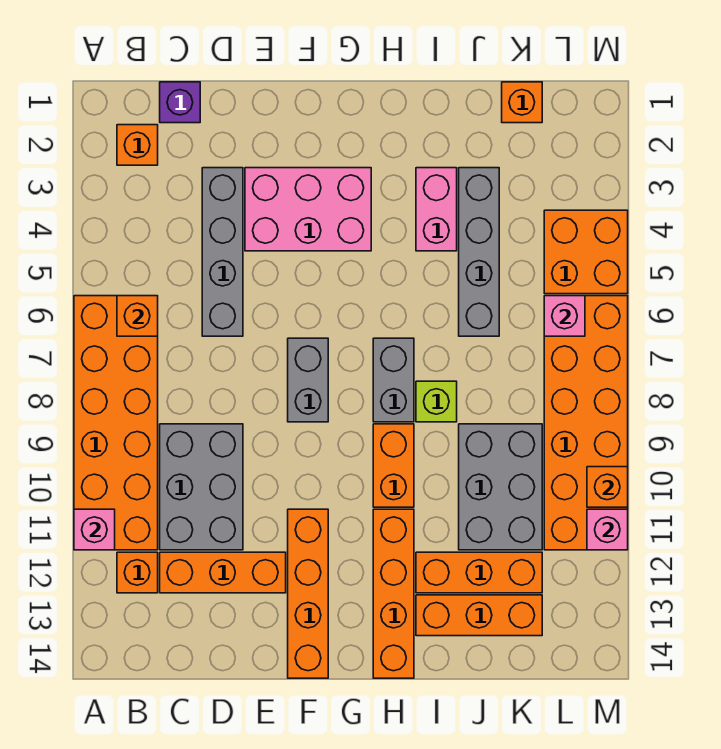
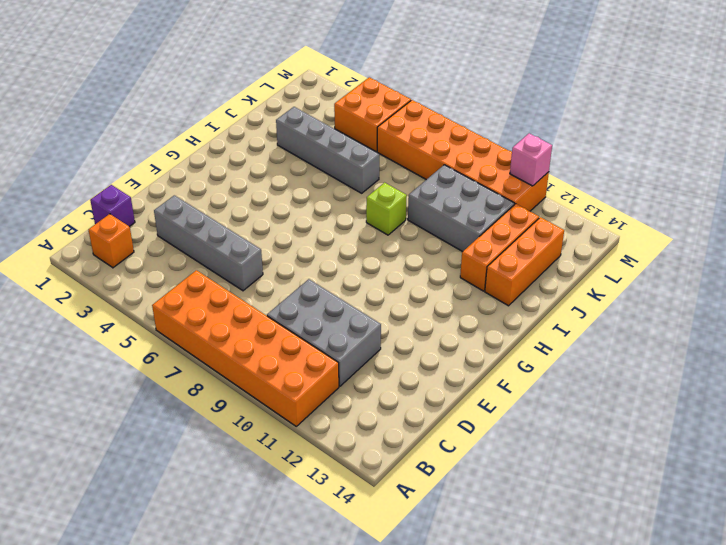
none -> orange brick B12 level 1
none -> orange brick C12:E12 level 1
none -> pink brick E3:G4 level 1

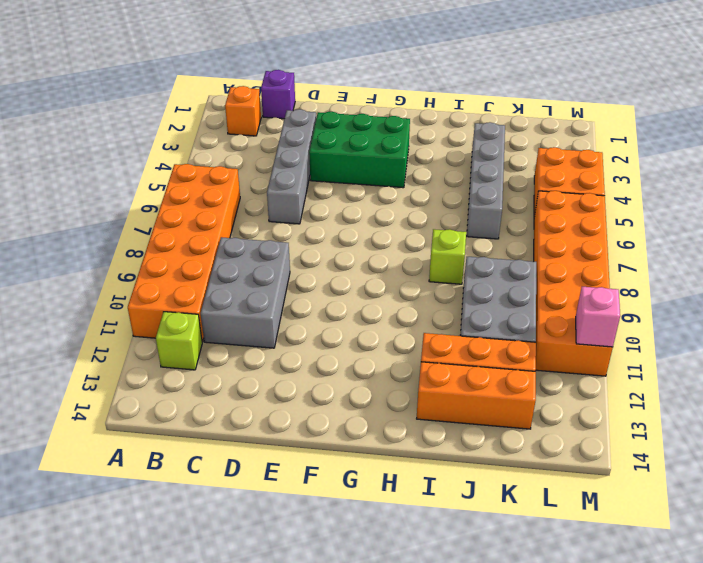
lime brick B12 level 1 -> orange brick B12 level 1
green brick E3:G4 level 1 -> pink brick E3:G4 level 1
none -> orange brick C12:E12 level 1
none -> grey brick F7:F8 level 1
none -> orange brick F11:F14 level 1

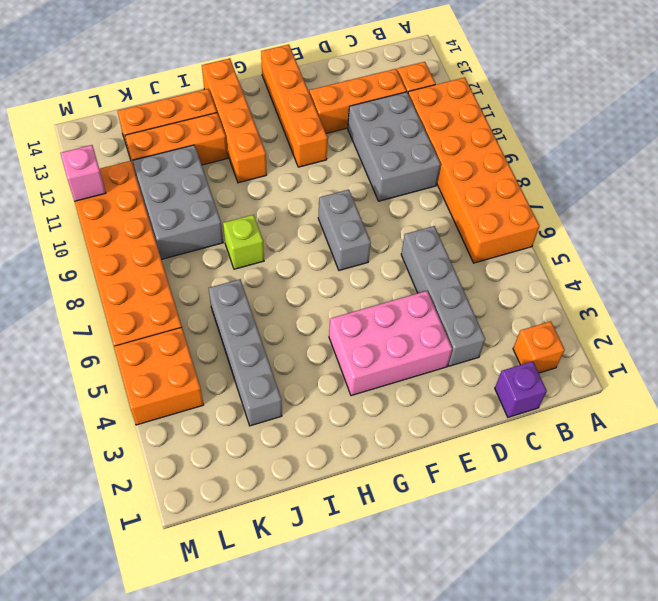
none -> grey brick H7:H8 level 1
none -> orange brick H9:H10 level 1
none -> pink brick I3:I4 level 1

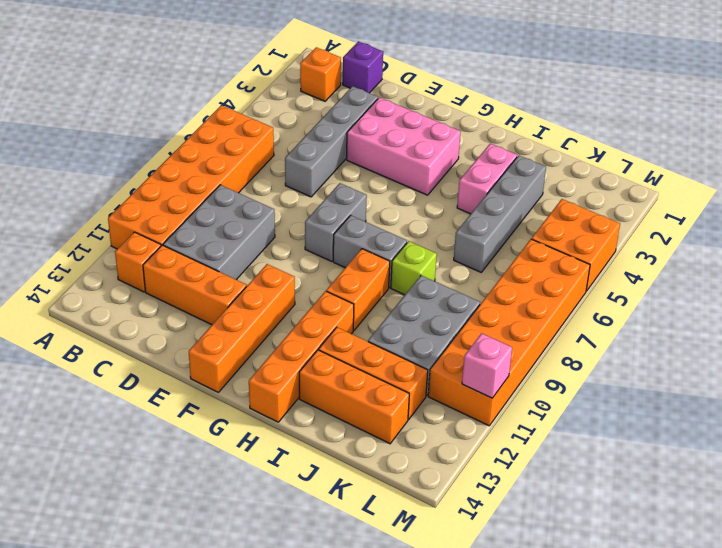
grey brick G8:H8 level 1 -> grey brick H7:H8 level 1
none -> orange brick K1 level 1
none -> pink brick A11 level 2
none -> orange brick B6 level 2

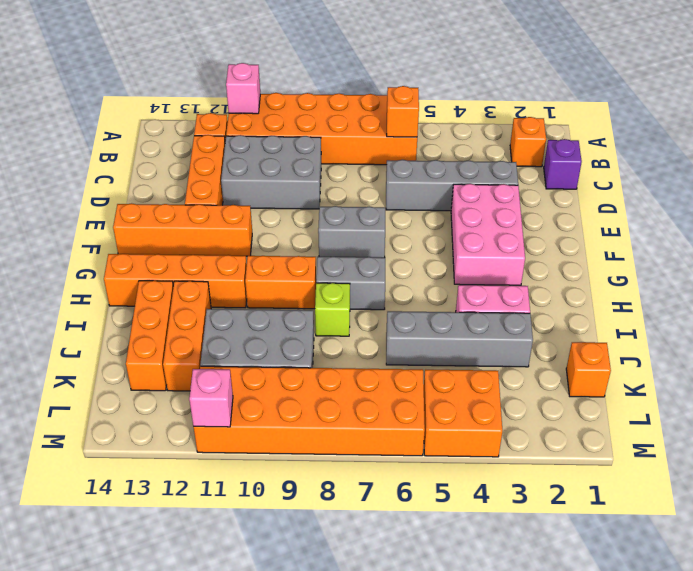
none -> pink brick L6 level 2
none -> orange brick M10 level 2

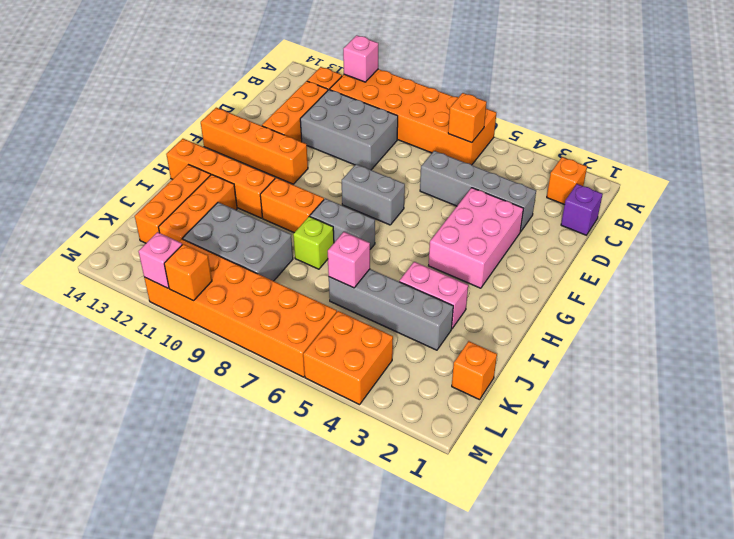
pink brick J6 level 2 -> pink brick L6 level 2

